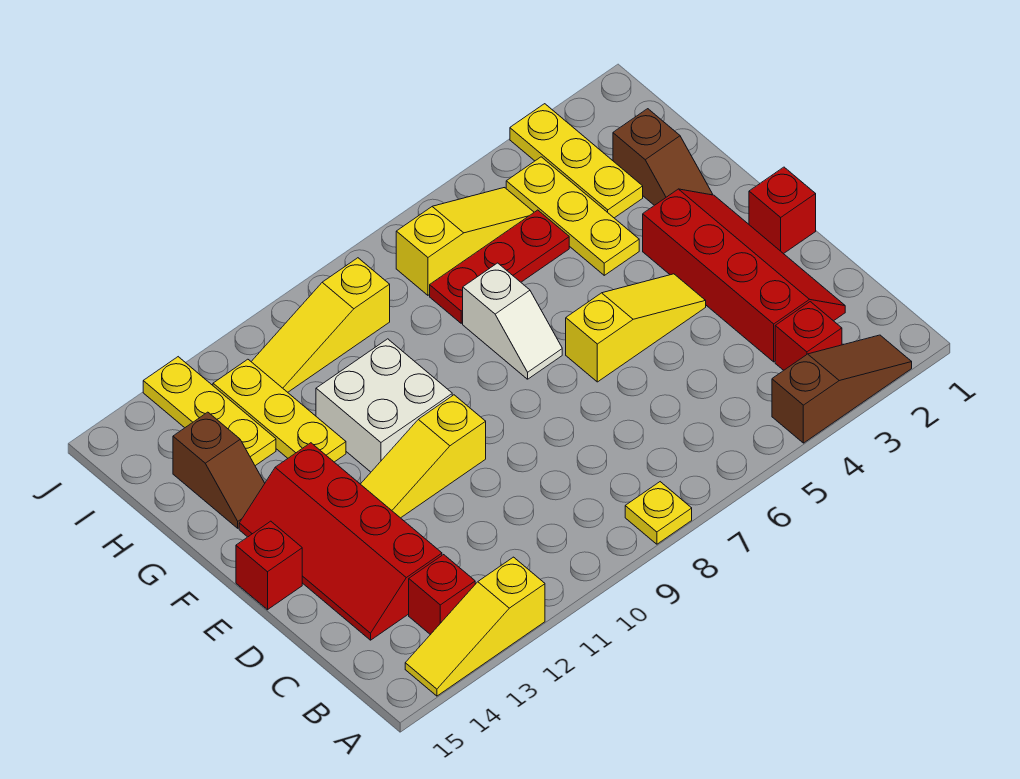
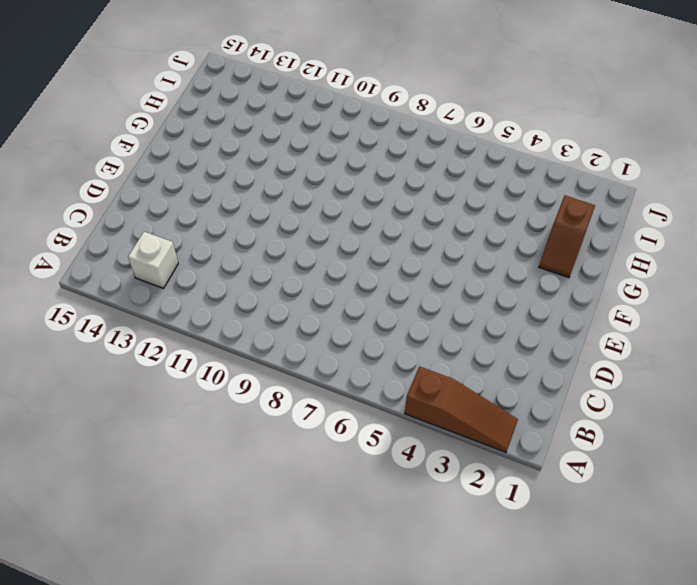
white brick B13 level 1 -> red brick B13 level 1
none -> yellow plate A8 level 1
none -> yellow slope A12:A14 level 1 top 12
none -> red brick B3 level 1

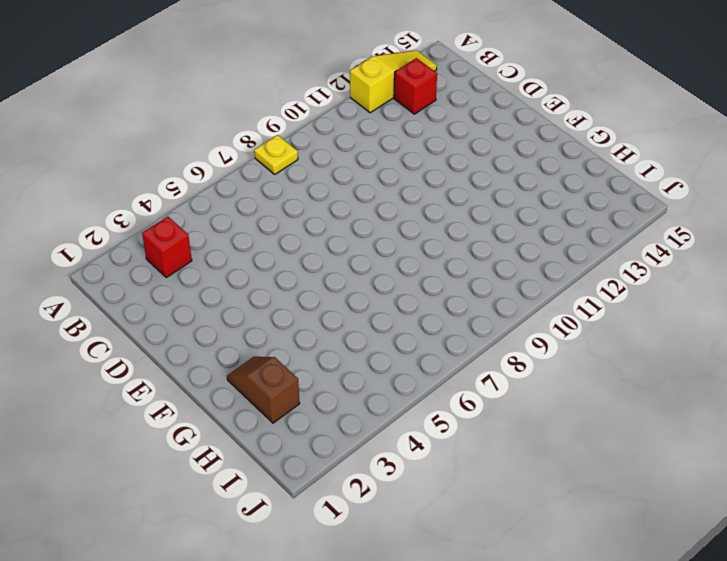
none -> brown slope A2:A4 level 1 top 4
none -> red slope C2:F3 level 1 top 3
none -> red slope C13:F14 level 1 top 13

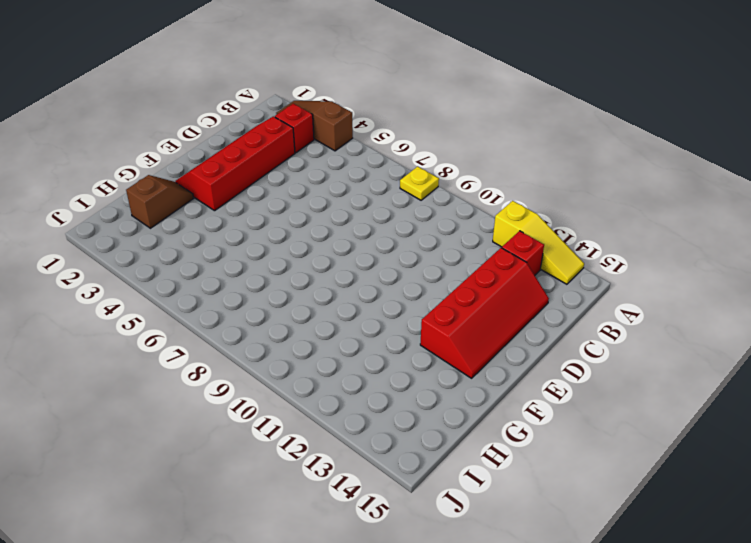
none -> red brick E1 level 1
none -> yellow slope E4:E6 level 1 top 6
none -> yellow slope E10:E12 level 1 top 10

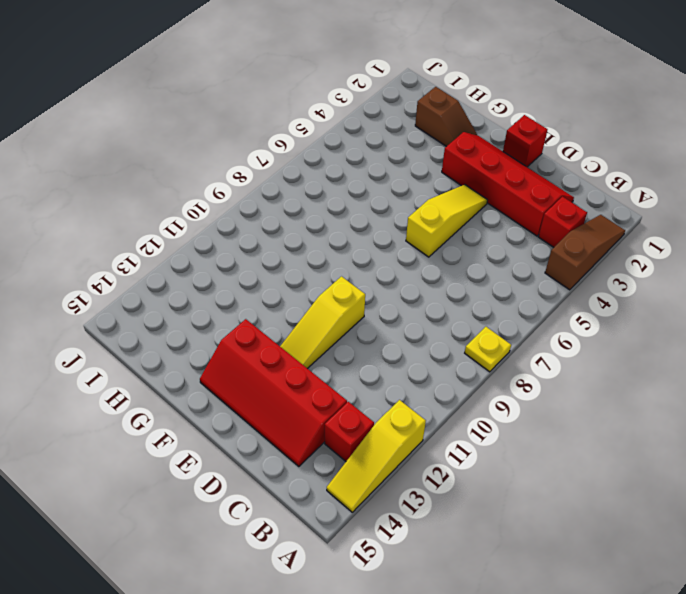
none -> red brick E15 level 1
none -> white slope F7:G7 level 1 top G
none -> white brick F10:G11 level 1

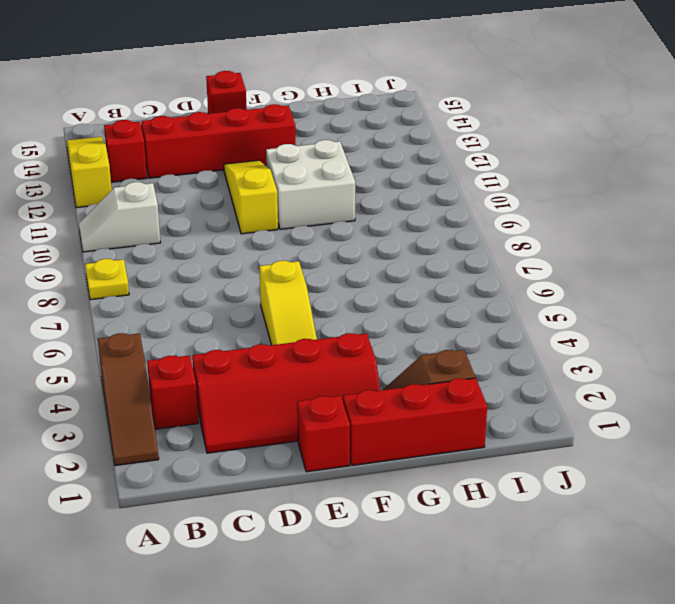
white slope A10:B10 level 1 top B -> white slope F7:G7 level 1 top G
red brick F1:H1 level 1 -> none
none -> yellow plate G4:I4 level 1
none -> yellow plate G12:I12 level 1
none -> brown slope G14:H14 level 1 top H

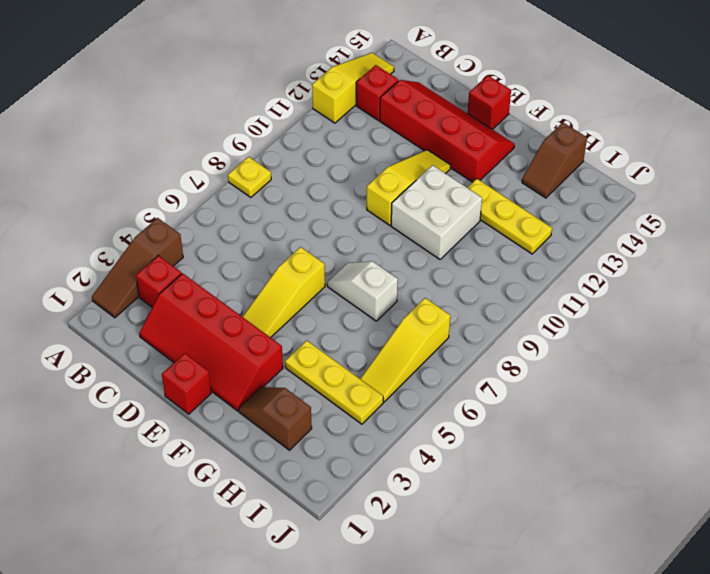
brown slope H14:H15 level 1 top 15 -> brown slope G14:H14 level 1 top H
none -> yellow plate H3:J3 level 1
none -> red plate H5:H7 level 1
none -> yellow plate H13:J13 level 1

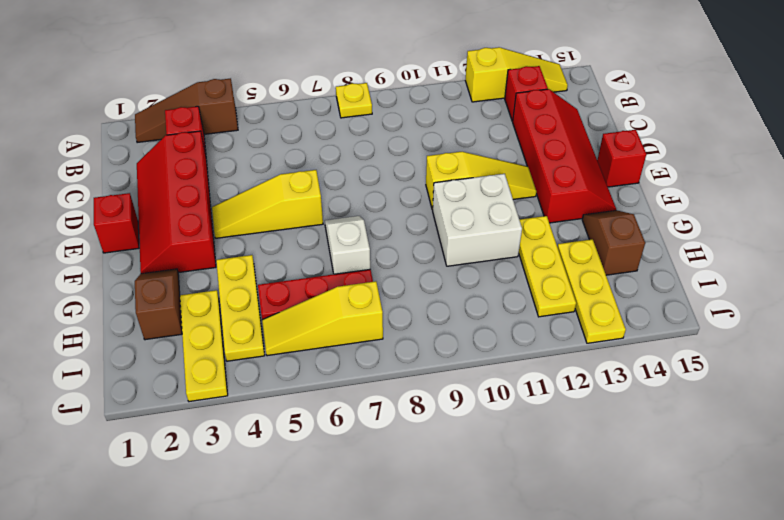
none -> yellow slope I9:I11 level 1 top 9

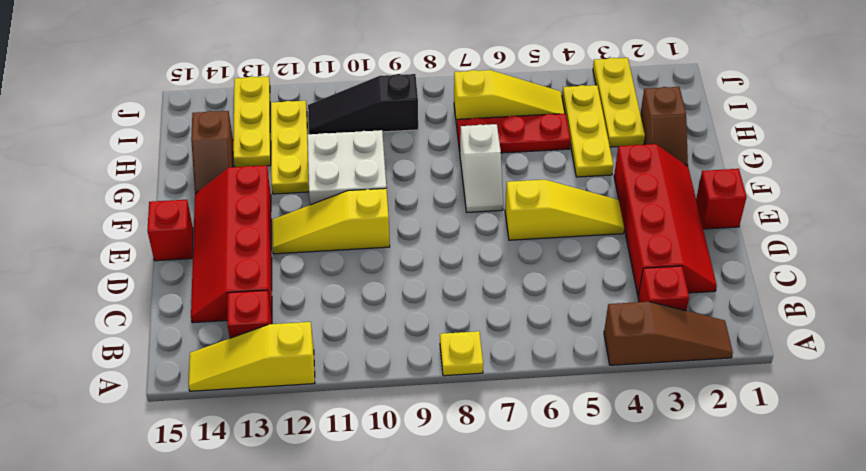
black slope I9:I11 level 1 top 9 -> yellow slope I9:I11 level 1 top 9

